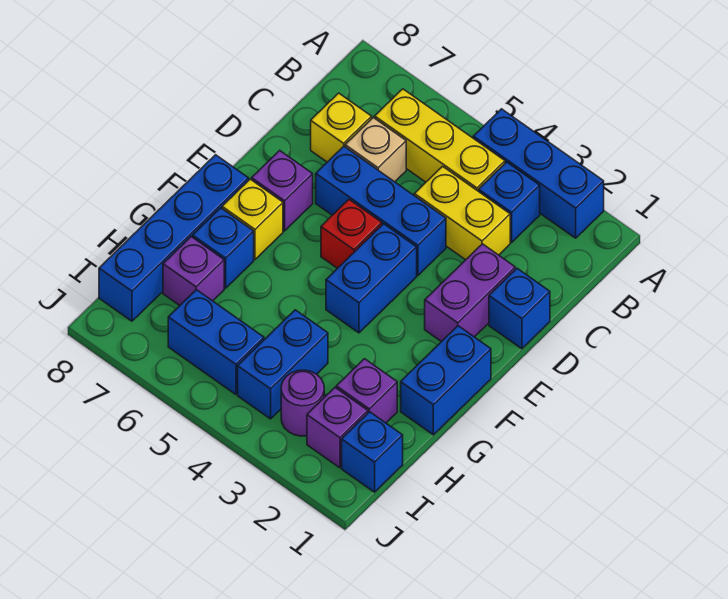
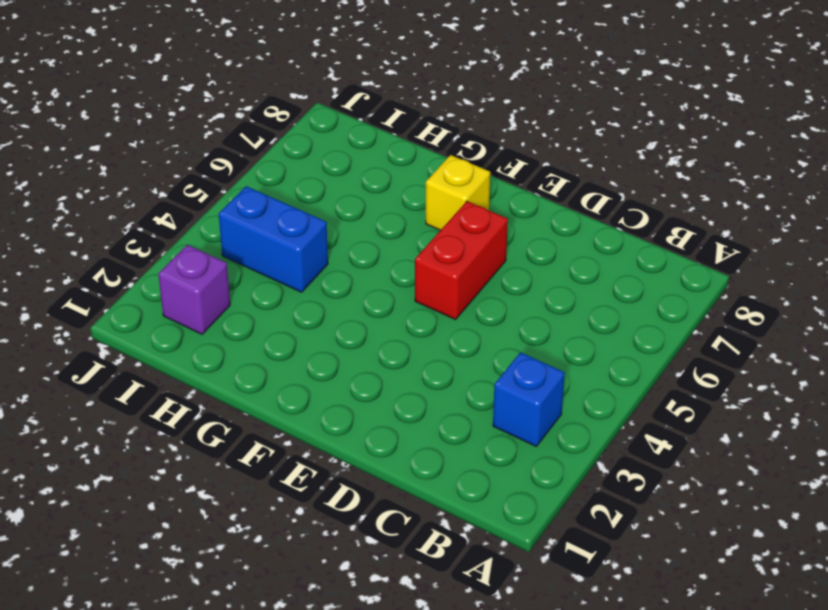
red brick E5:E6 level 1 -> red brick E5 level 1
none -> blue brick A2:A4 level 1
none -> yellow brick B4:B6 level 1
none -> yellow brick C3:C4 level 1

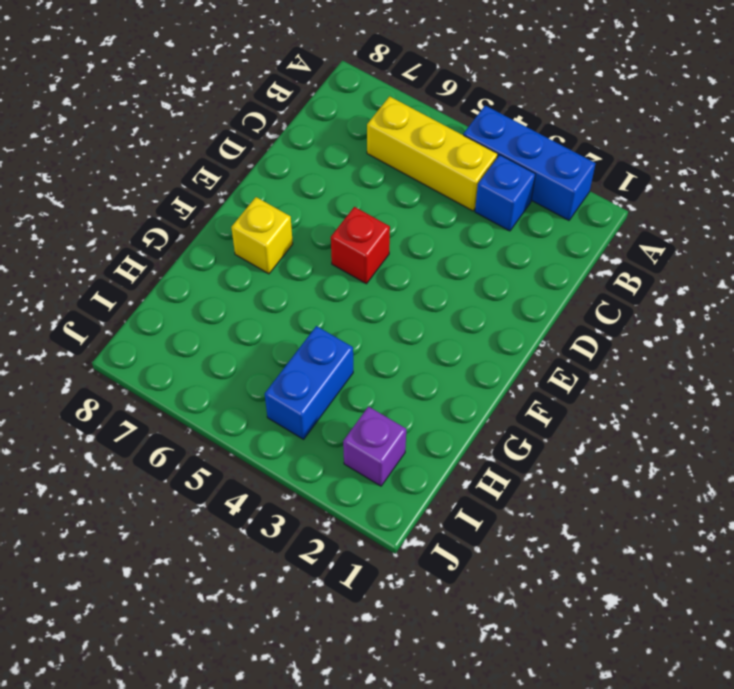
none -> yellow brick C3:C4 level 1
none -> tan brick C6 level 1
none -> yellow brick C7 level 1

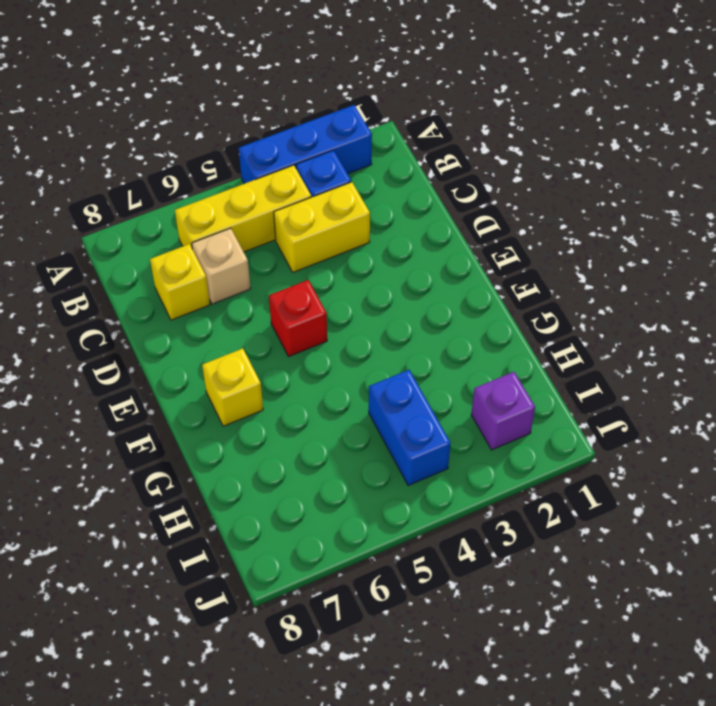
none -> blue brick D1 level 1
none -> purple brick D2:E2 level 1
none -> blue brick D4:D6 level 1

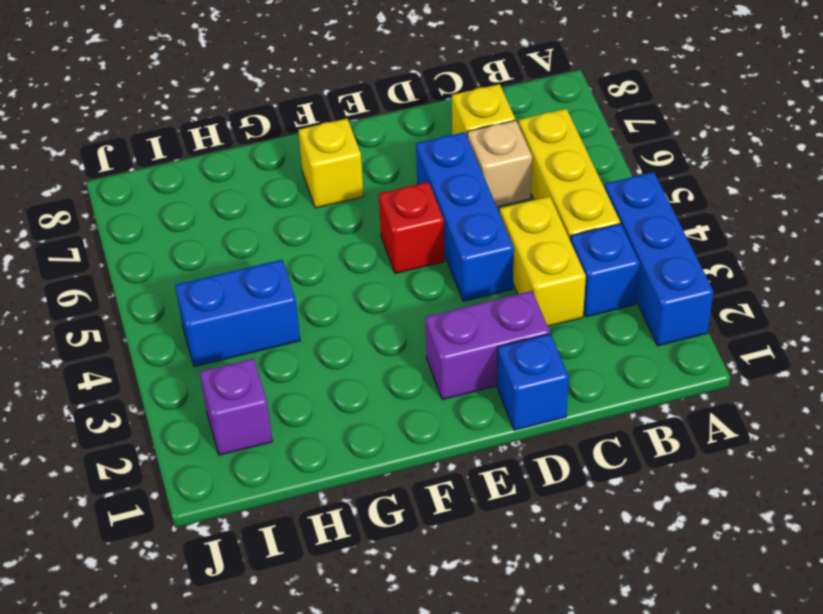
none -> blue brick E4:F4 level 1
none -> purple brick E7 level 1
none -> blue brick F1:G1 level 1

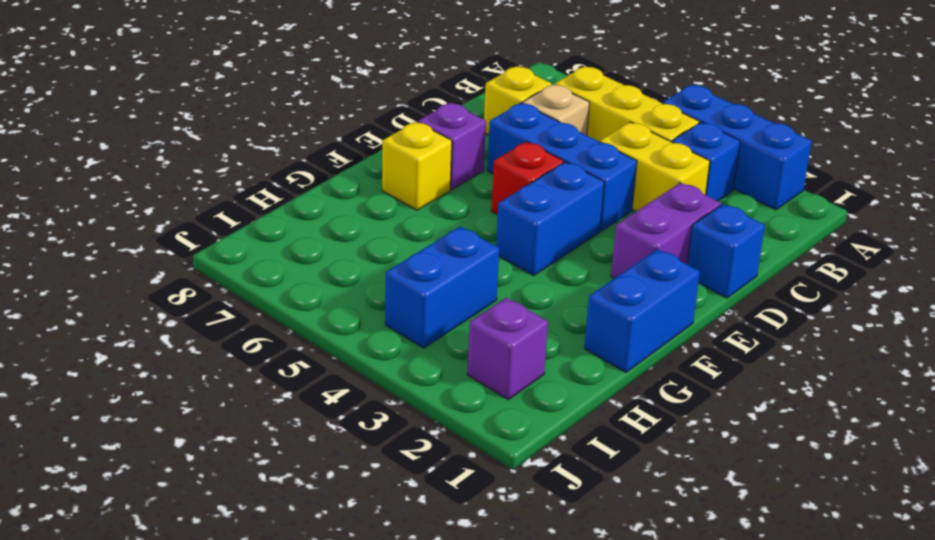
none -> blue brick F8:I8 level 1
none -> blue brick G7 level 1
none -> purple brick H2 level 1

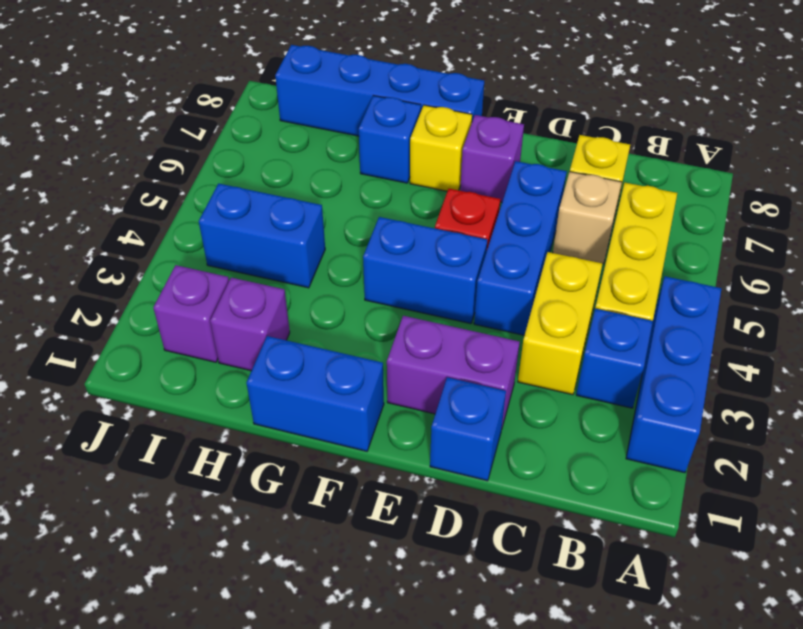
none -> purple brick H7 level 1
none -> blue brick I1 level 1
none -> purple round brick I3 level 1

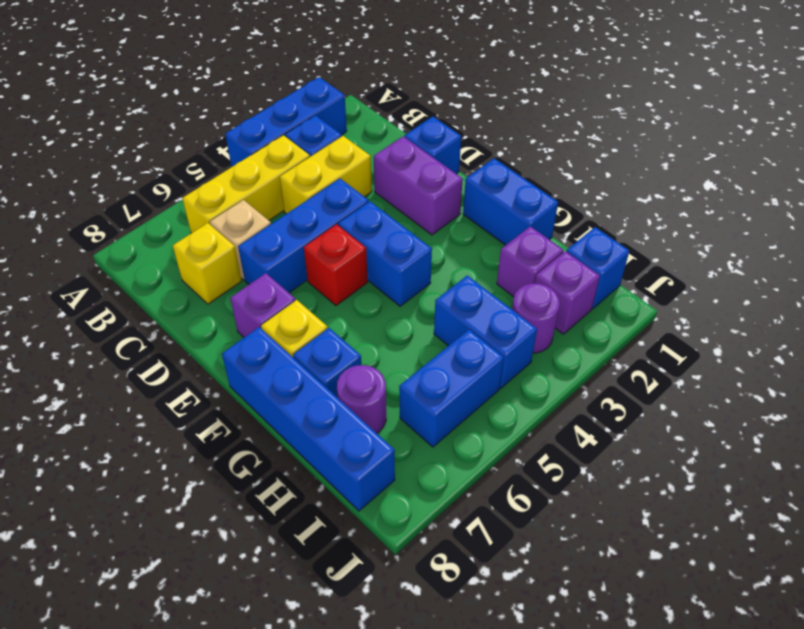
purple round brick H7 level 1 -> purple brick H7 level 1

